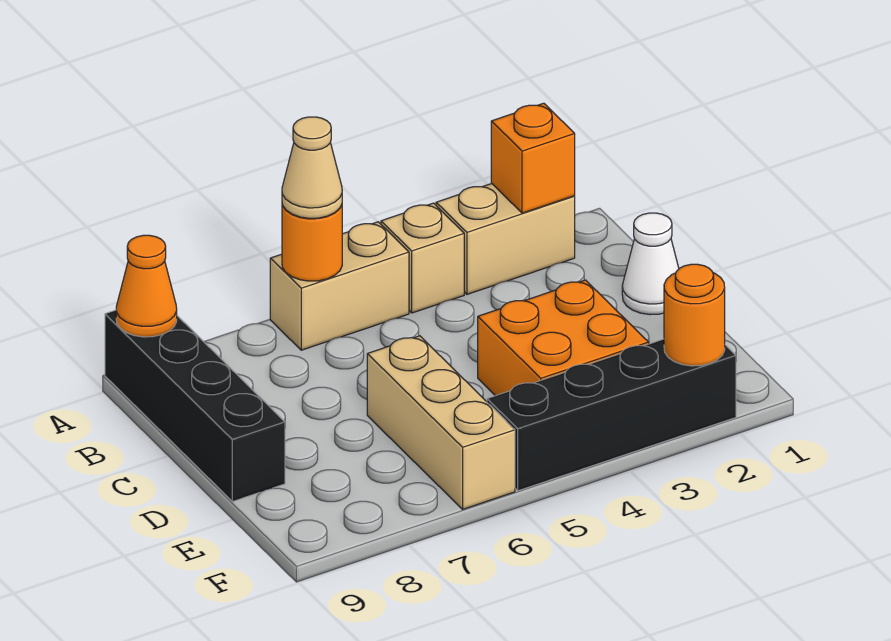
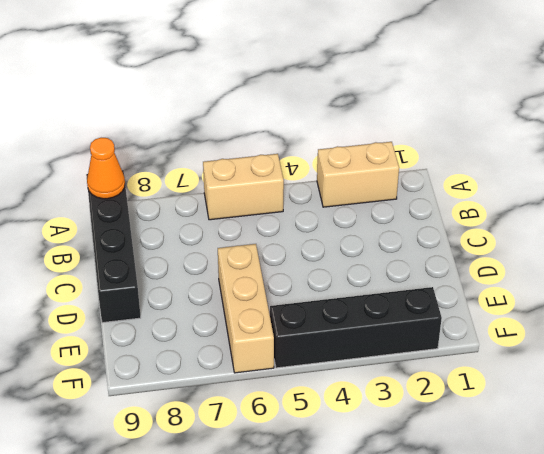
none -> tan brick A4 level 1
none -> white cone C1 level 1
none -> orange brick D3:E4 level 1

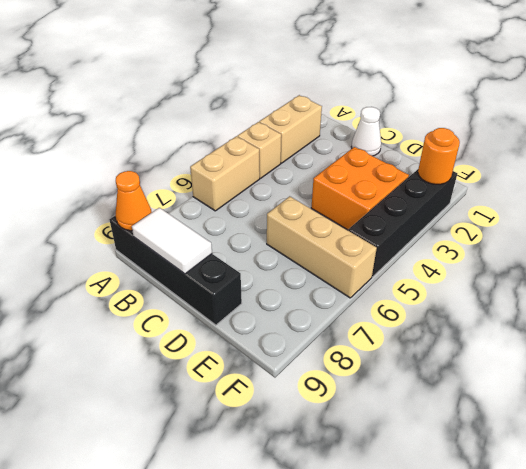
white tile B9:C9 level 2 -> none
none -> orange brick A2 level 2
none -> orange round brick A6 level 2
none -> tan cone A6 level 3

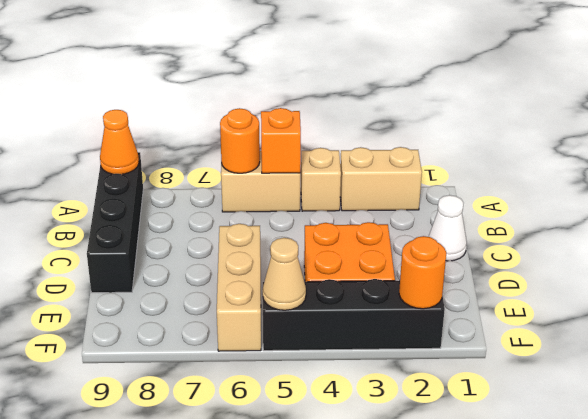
orange brick A5 level 2 -> orange brick A2 level 2
tan cone F5 level 2 -> tan cone A6 level 3

